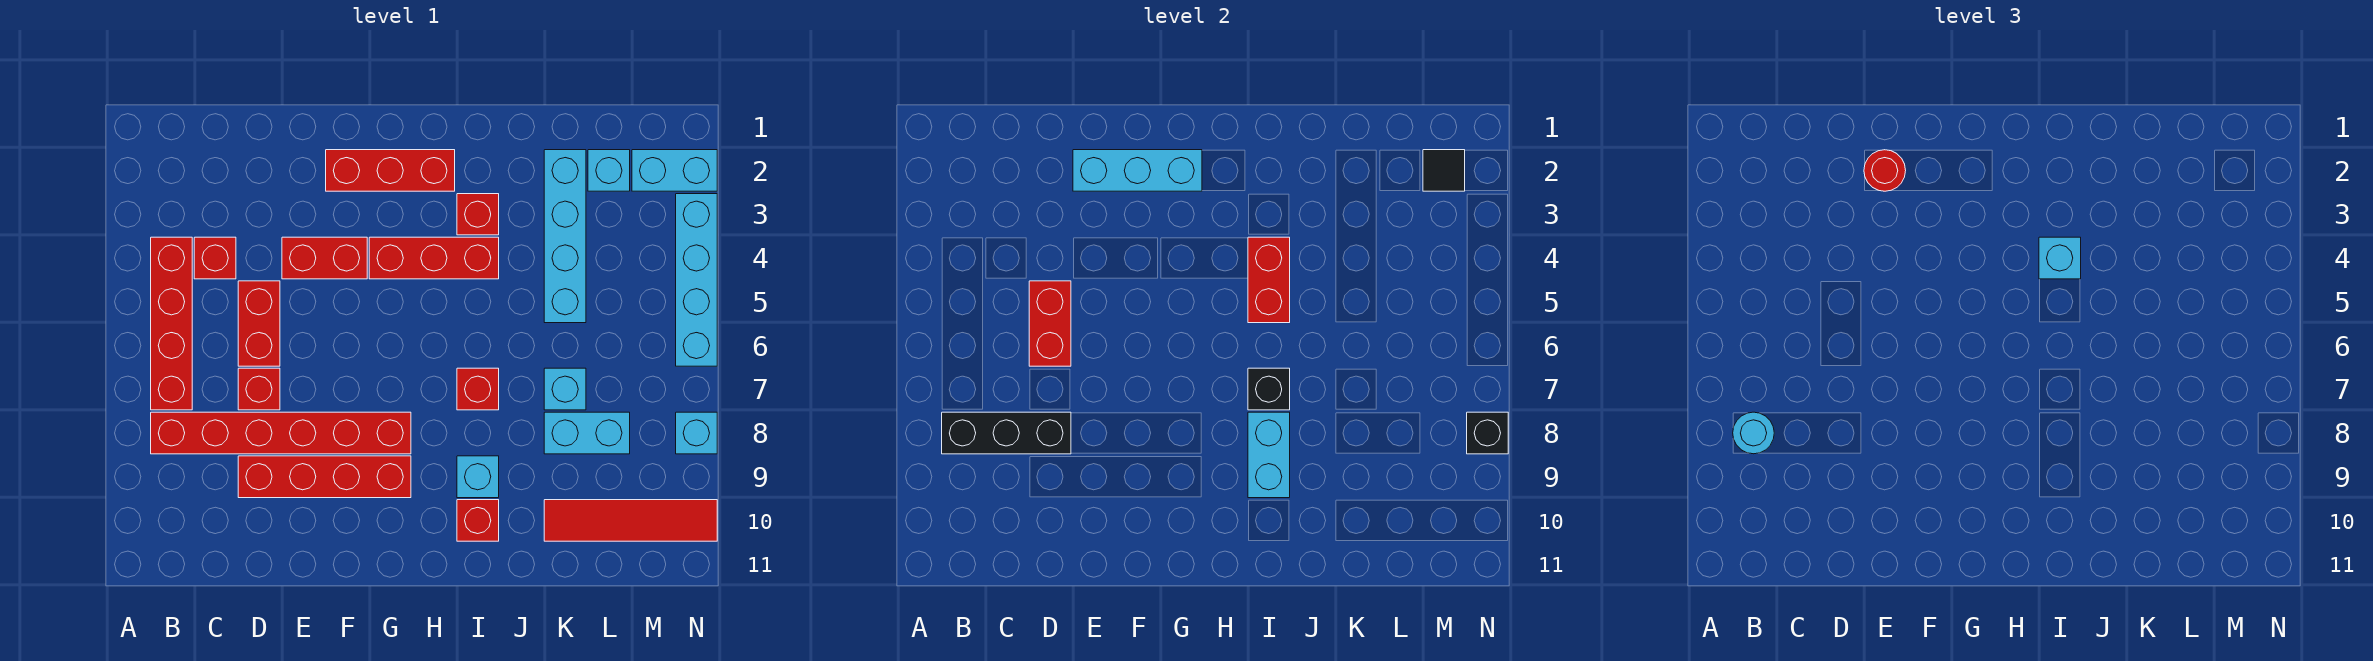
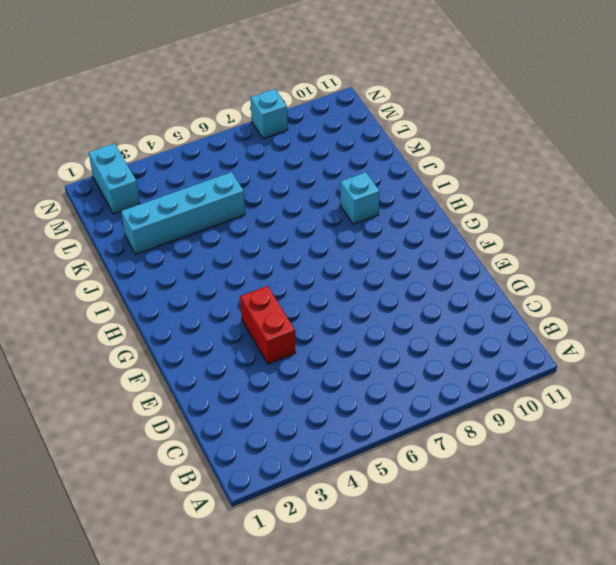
none -> red brick B4:B7 level 1
none -> red brick B8:G8 level 1
none -> red brick C4 level 1
none -> red brick D5:D6 level 1

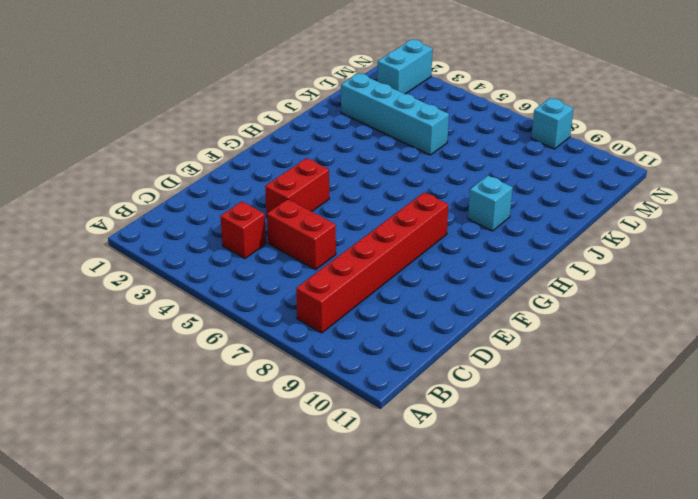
none -> red brick B4:B7 level 1
none -> red brick D7 level 1
none -> red brick D9:G9 level 1
none -> red brick F2:H2 level 1

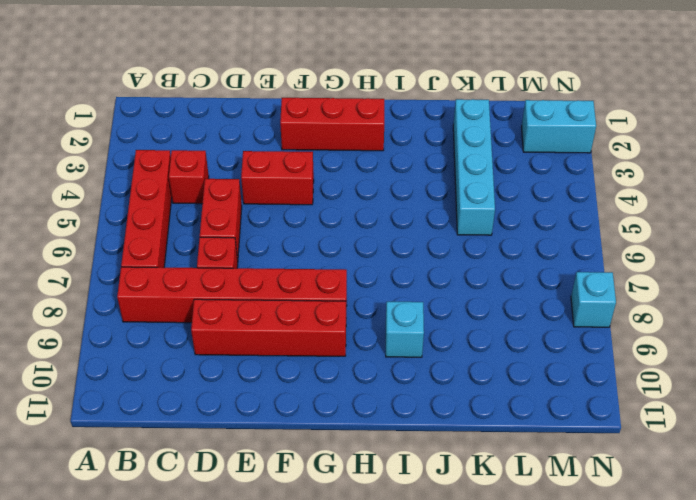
none -> red brick G4:I4 level 1
none -> red brick I3 level 1
none -> red brick I7 level 1
none -> red brick I10 level 1

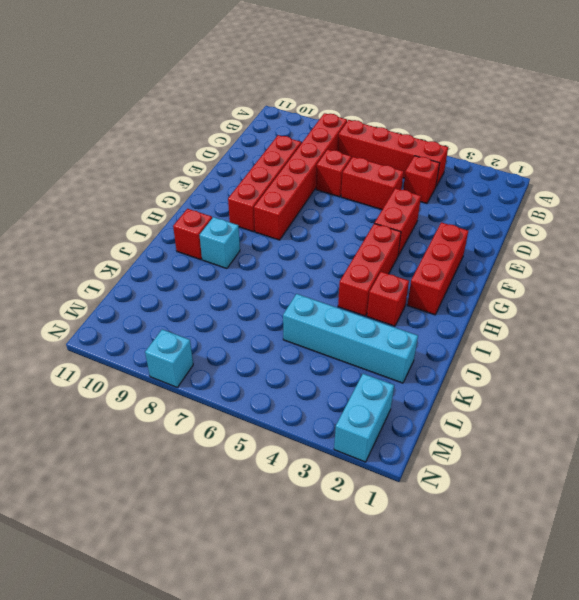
none -> red brick I7 level 1
none -> cyan brick K7 level 1
none -> cyan brick K8:L8 level 1
none -> red tile K10:N10 level 1

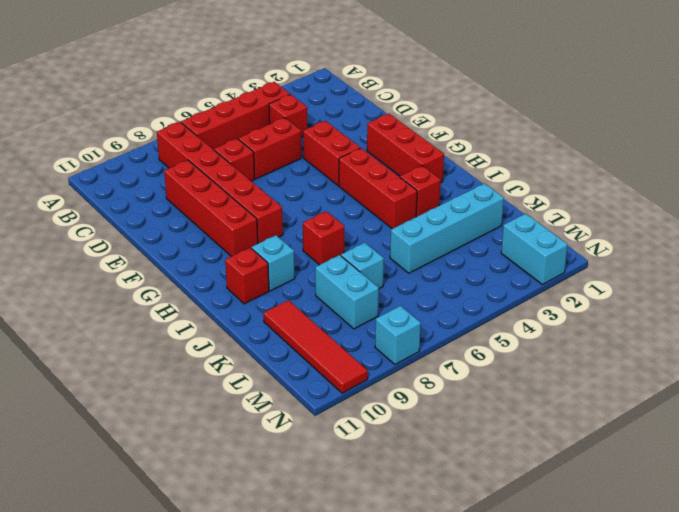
none -> cyan brick L2 level 1
none -> cyan brick N3:N6 level 1
none -> black brick B8:D8 level 2
none -> red brick D5:D6 level 2

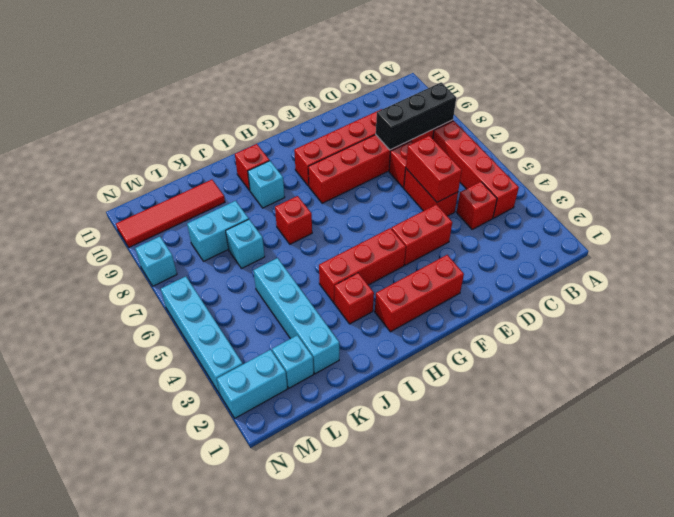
none -> cyan brick E2:G2 level 2
none -> red brick I4:I5 level 2
none -> black brick I7 level 2
none -> cyan brick I8:I9 level 2

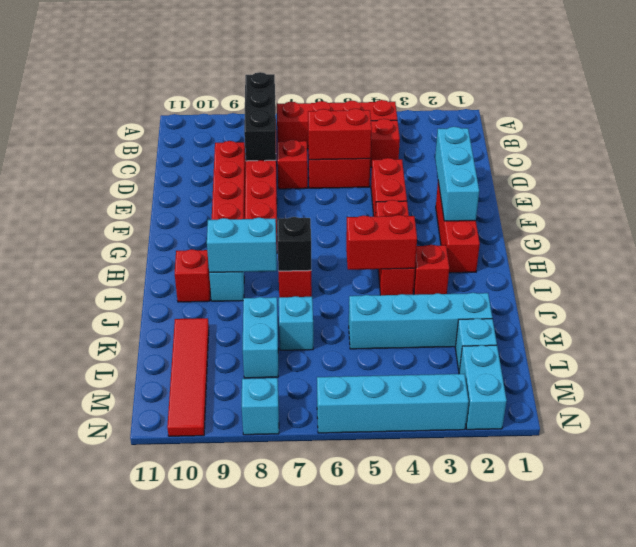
none -> black tile M2 level 2
none -> black brick N8 level 2
none -> cyan round brick B8 level 3
none -> red round brick E2 level 3

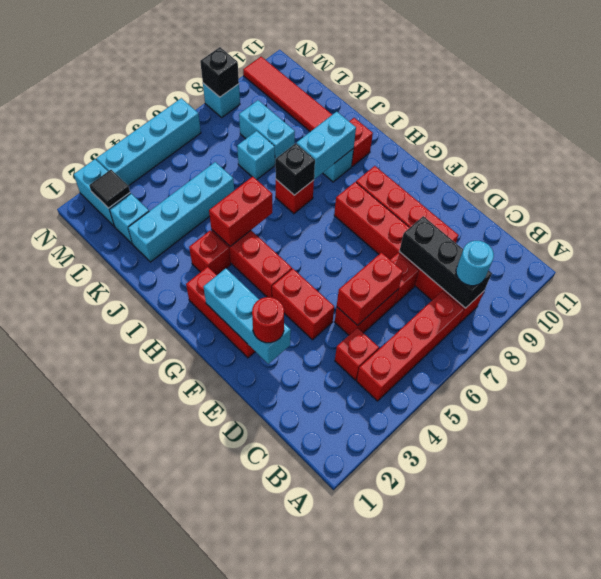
none -> cyan brick I4 level 3

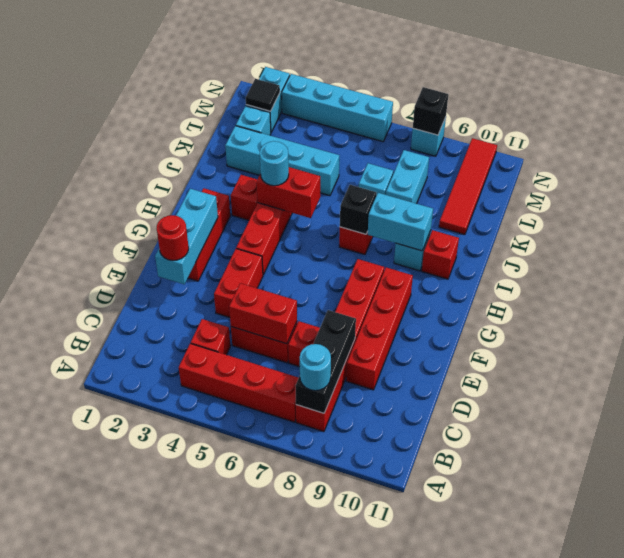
cyan round brick I4 level 3 -> cyan brick I4 level 3

